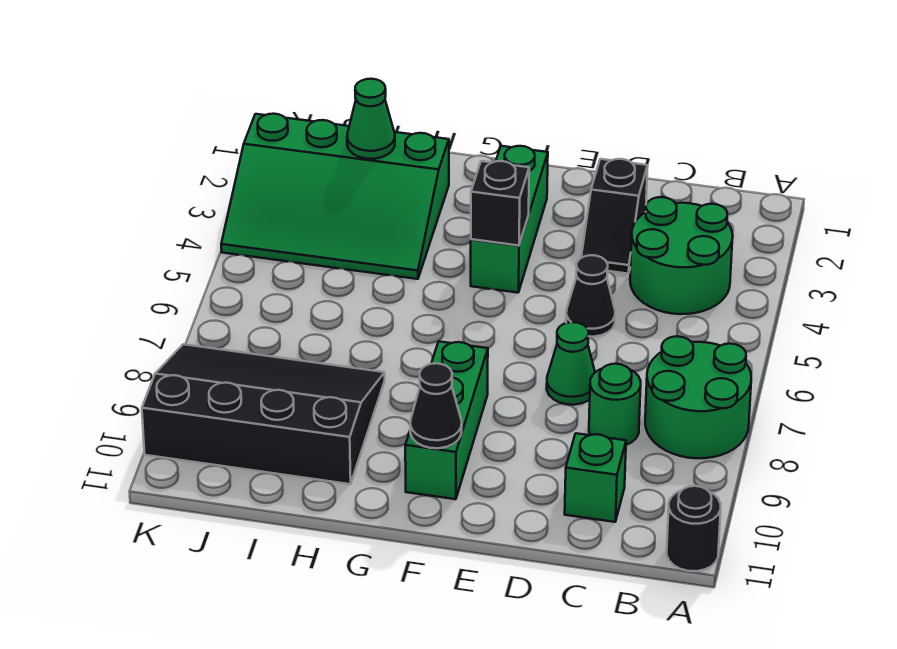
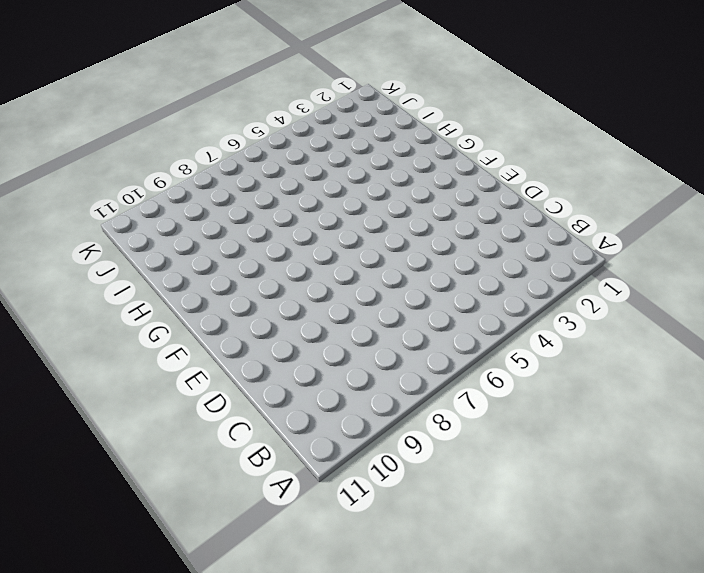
none -> green round brick A7:B8 level 1
none -> black round brick A11 level 1
none -> green round brick B3:C4 level 1

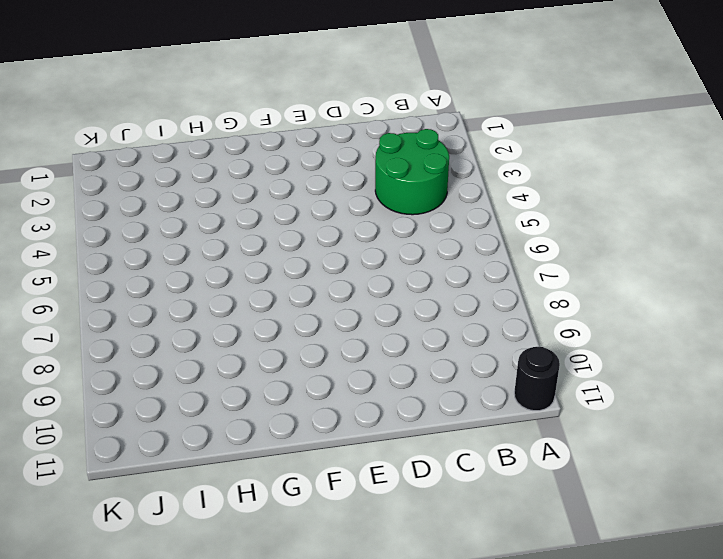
none -> green round brick A7:B8 level 1
none -> green round brick C8 level 1
none -> green brick C10 level 1

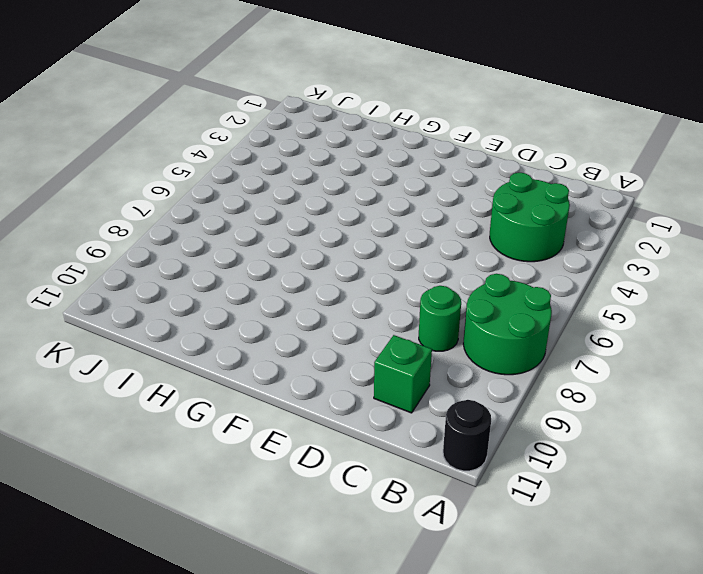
none -> black slope D2:D3 level 1 top 2
none -> black cone D5 level 1
none -> green cone D7 level 1

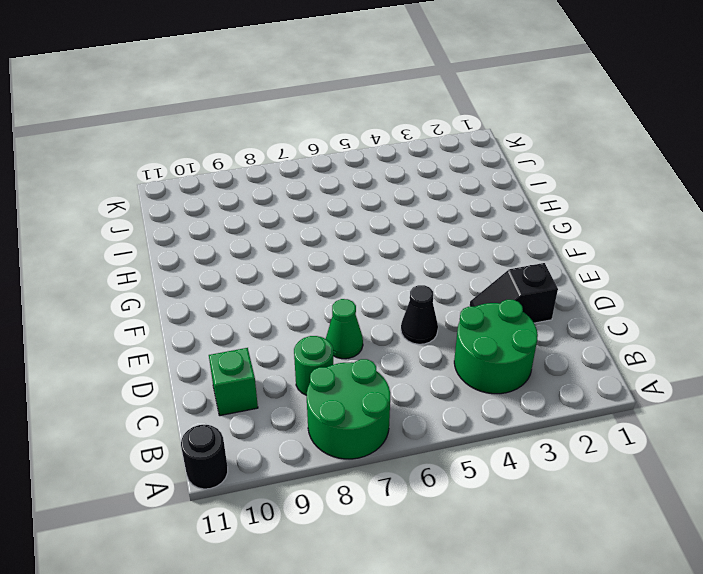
none -> green brick F2:F4 level 1
none -> green brick F8:F10 level 1
none -> green slope H2:K4 level 1 top 2

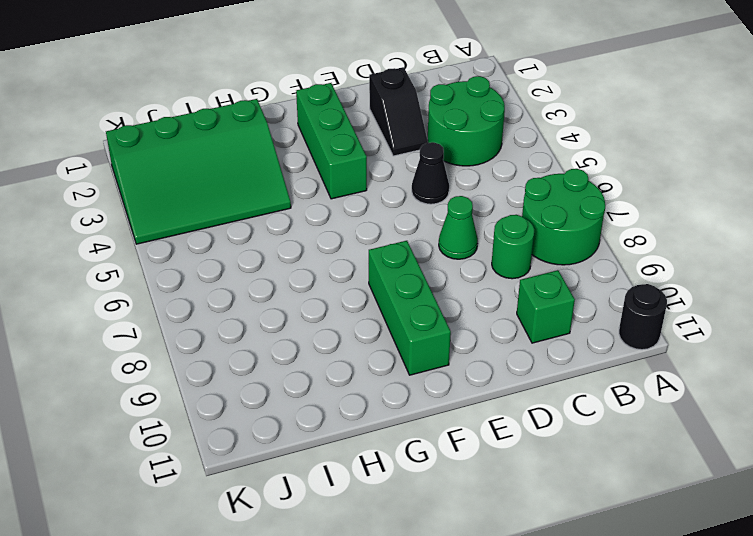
none -> black slope H8:K10 level 1 top 10
none -> black brick F4 level 2
none -> black cone F10 level 2

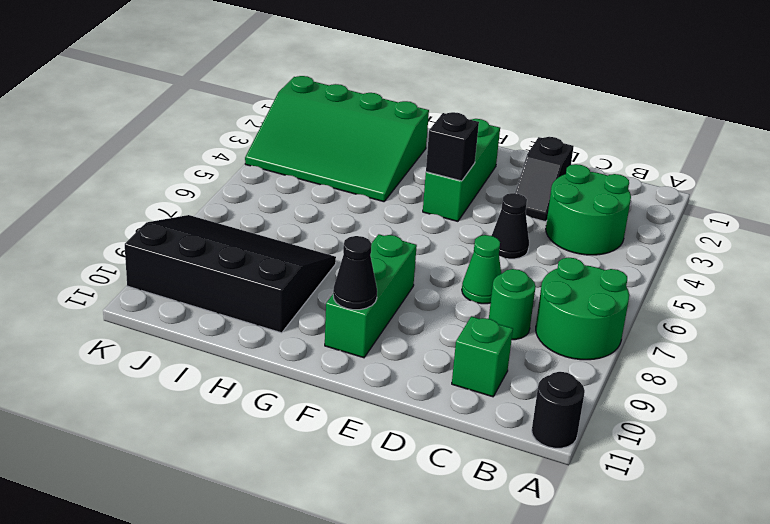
none -> green cone I2 level 2

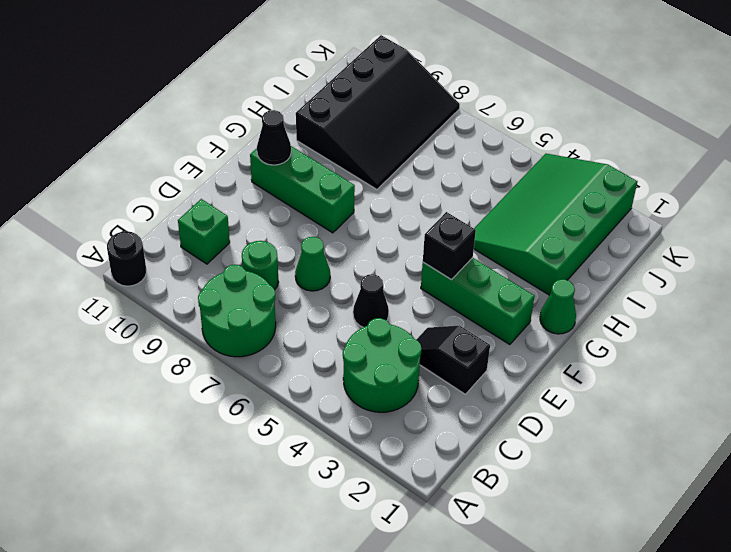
green cone G1 level 1 -> green cone I2 level 2

